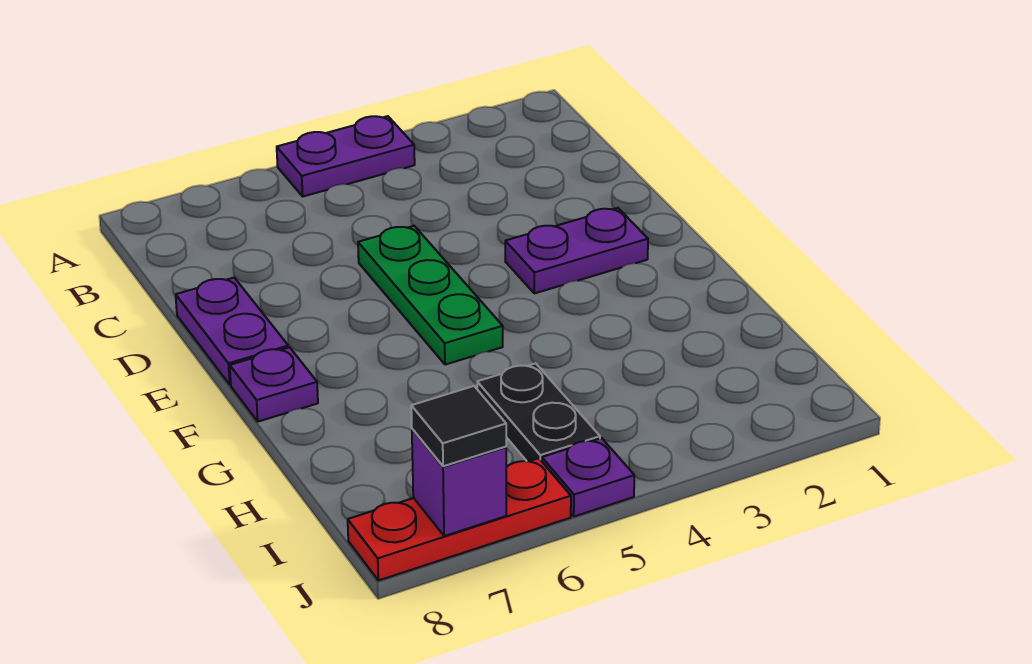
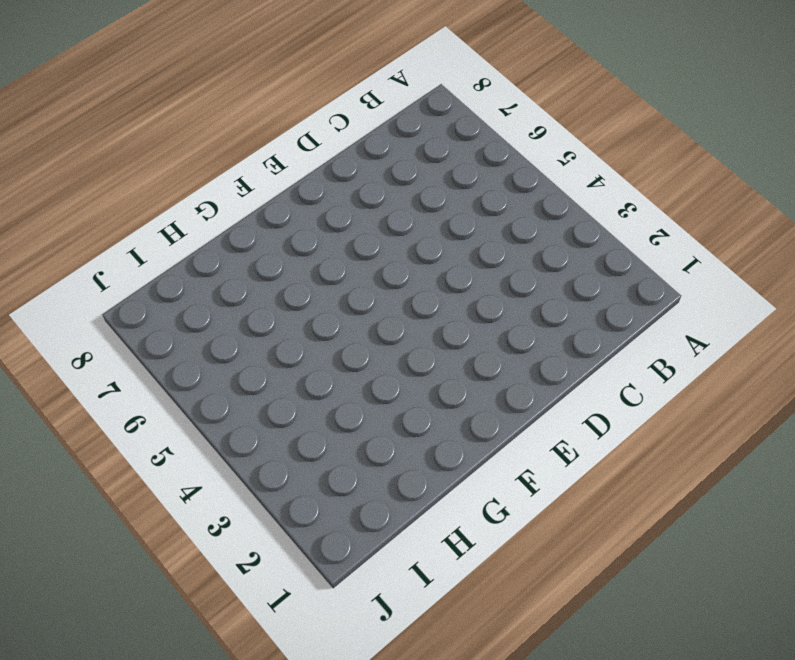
none -> purple plate A4:A5 level 1
none -> green plate D5:F5 level 1

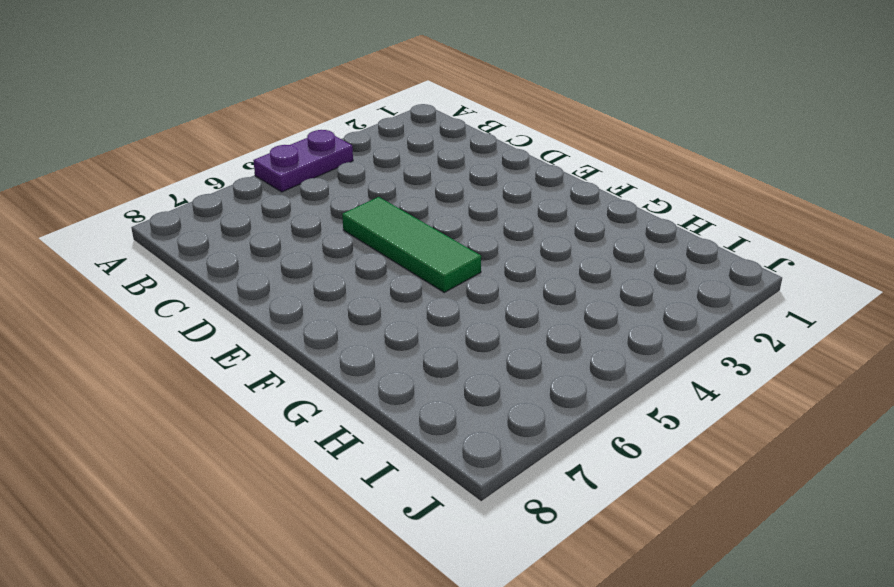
green tile D5:F5 level 1 -> green plate D5:F5 level 1
none -> purple plate D8:E8 level 1
none -> purple plate E2:E3 level 1

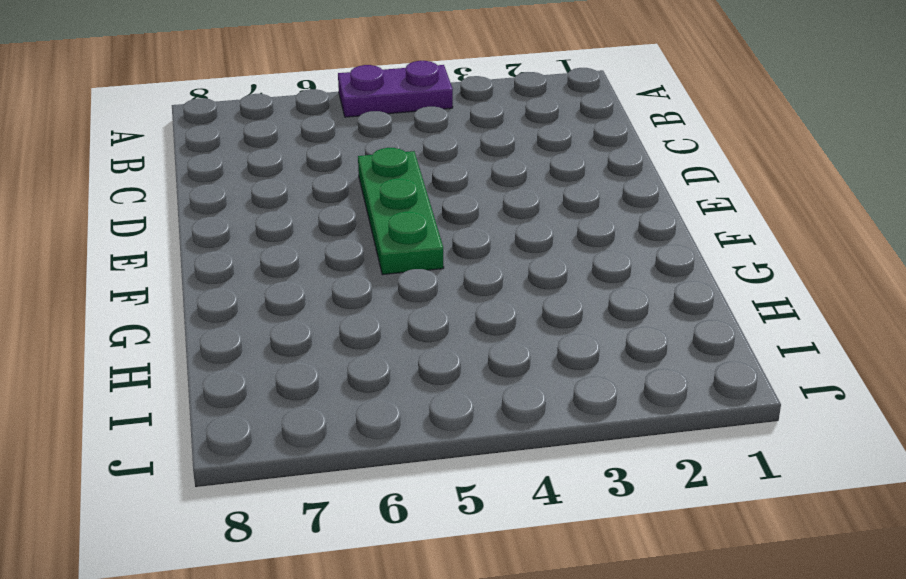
none -> purple plate D8:E8 level 1
none -> purple plate E2:E3 level 1

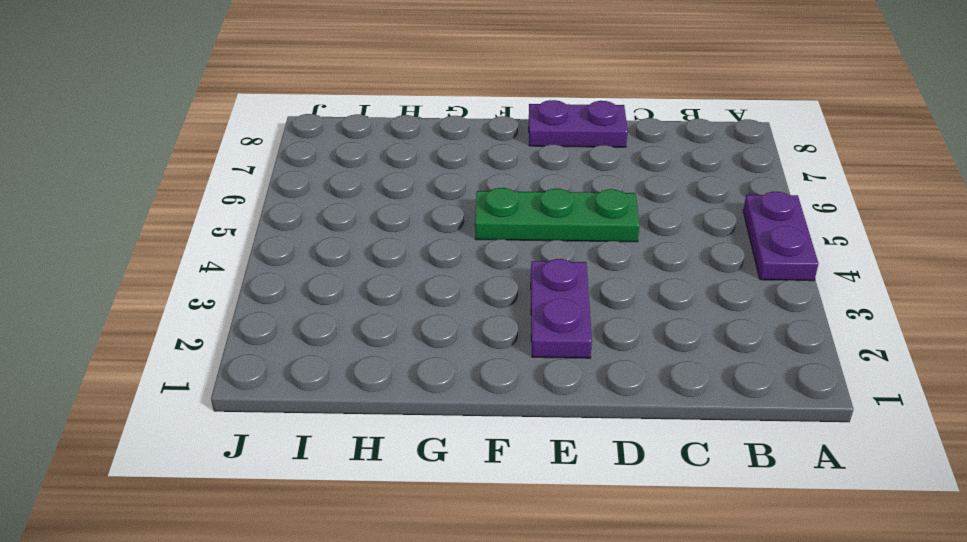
none -> purple plate F8 level 1
none -> black plate H5:I5 level 1

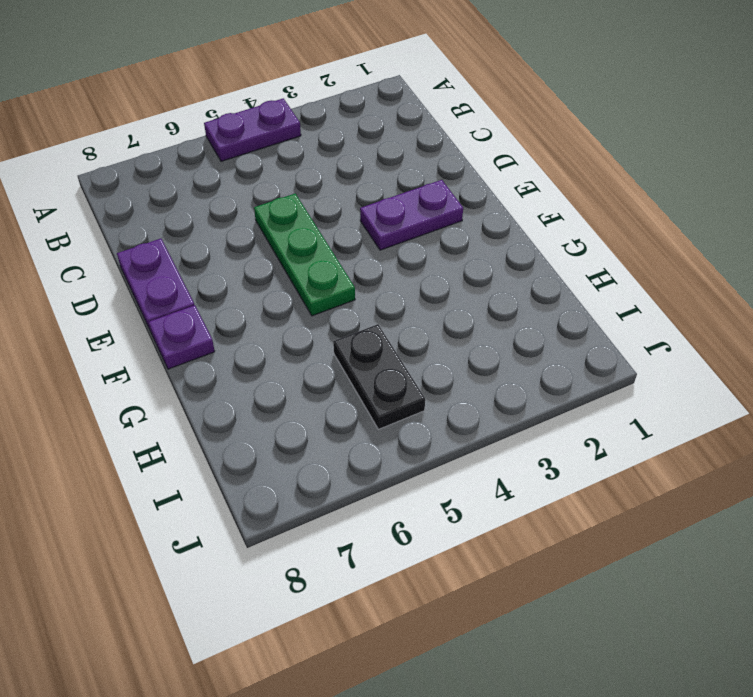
none -> purple plate J5 level 1
none -> red plate J6:J8 level 1

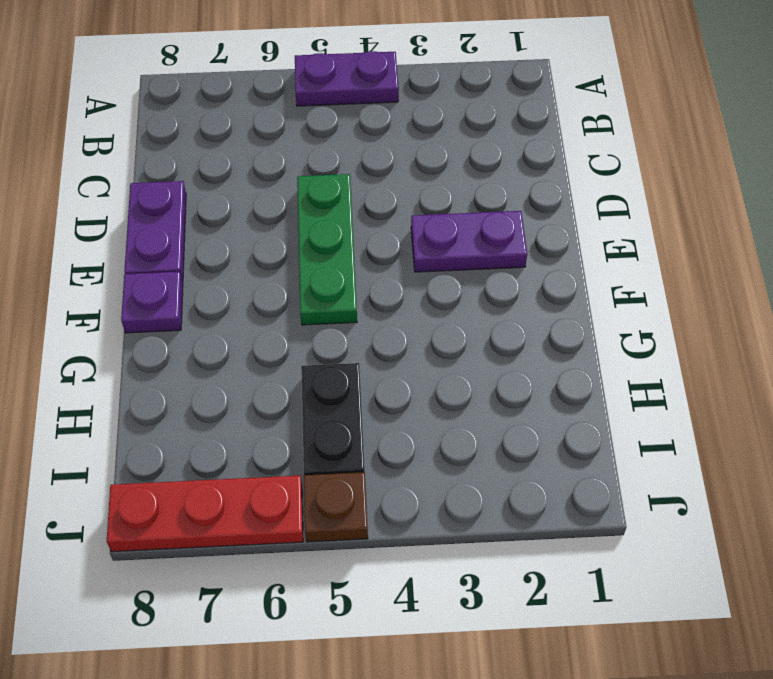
brown plate J5 level 1 -> purple plate J5 level 1
none -> purple brick J7 level 2
none -> black tile J7 level 3

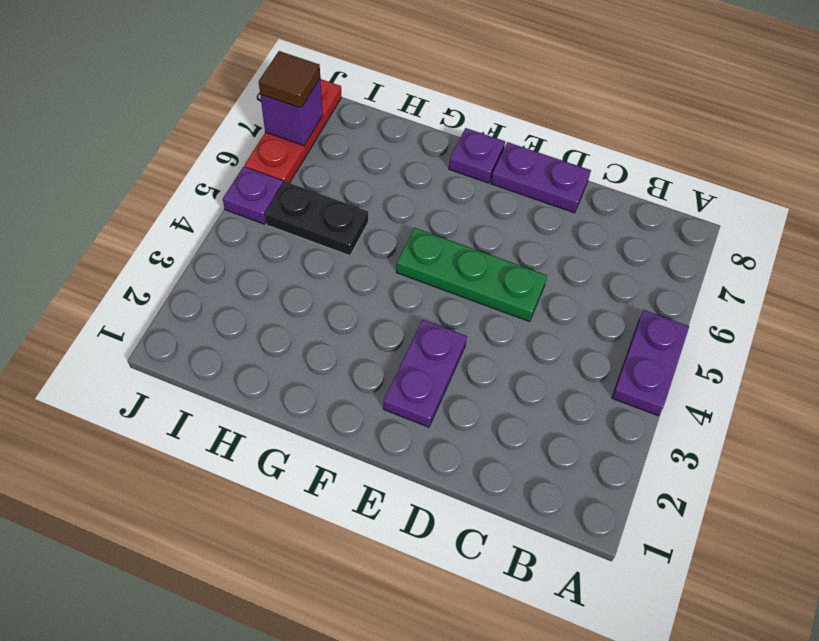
brown tile J7 level 3 -> black tile J7 level 3

